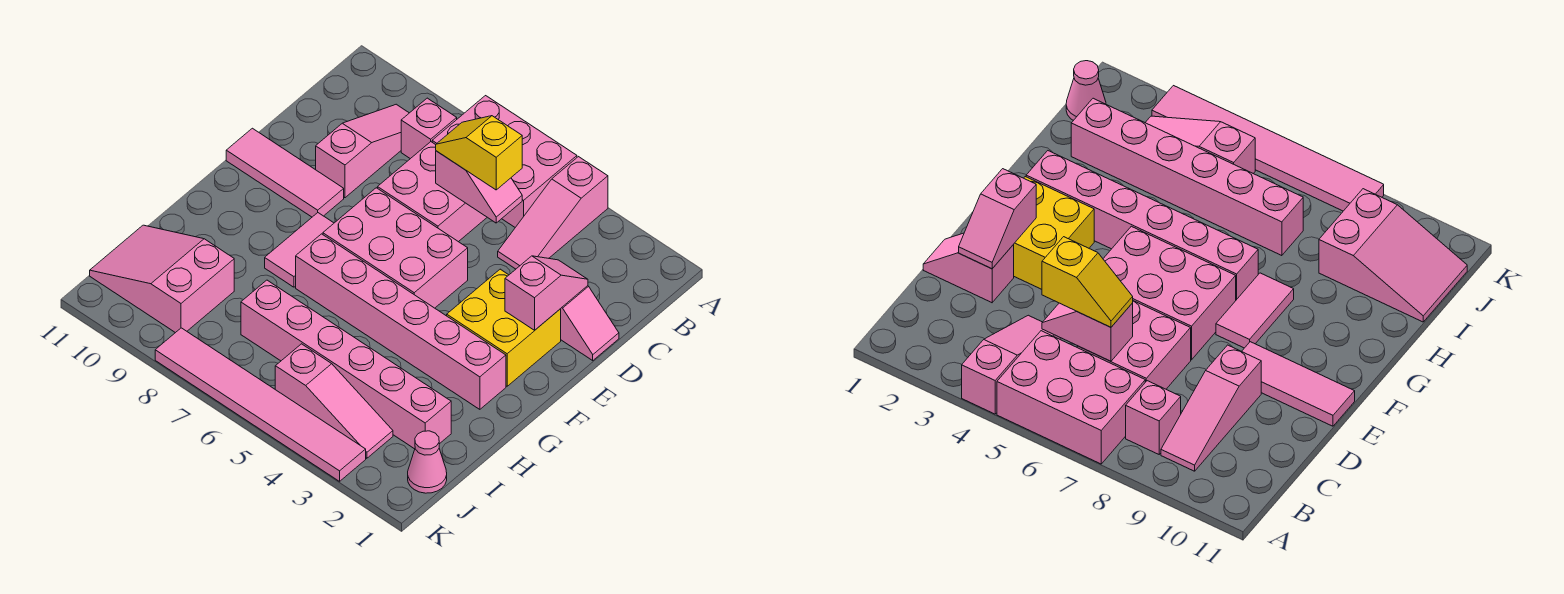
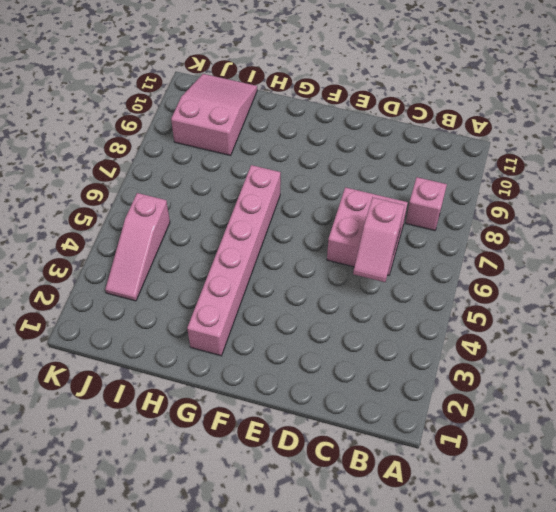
none -> pink slope A4:C4 level 1 top A
none -> pink brick A5:B7 level 1
none -> pink slope B9:D9 level 1 top D

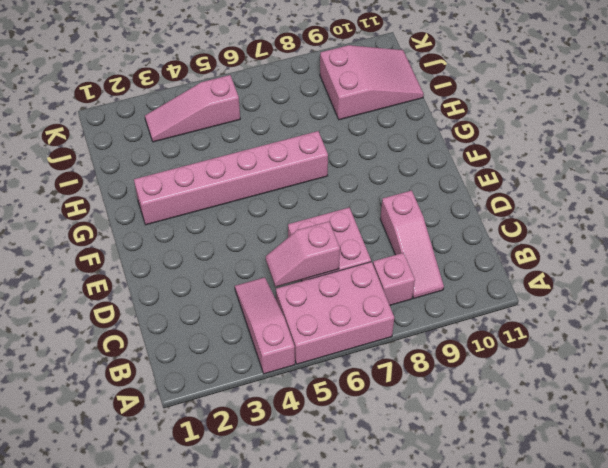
none -> pink slope D1:D2 level 1 top 2
none -> yellow brick E2:F3 level 1
none -> pink brick E5:F7 level 1

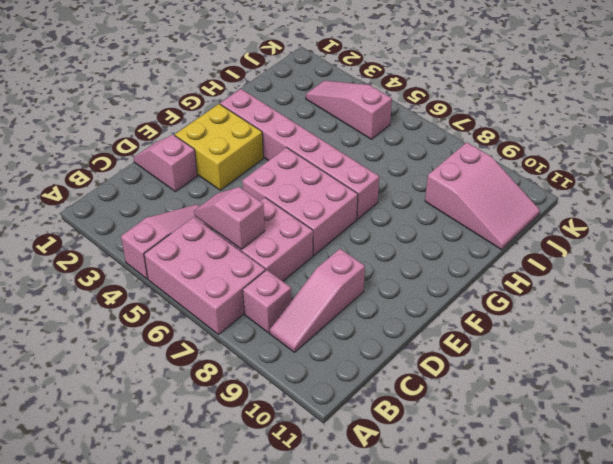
none -> pink tile E9:E11 level 1
none -> pink tile F8:G8 level 1
none -> pink brick I2:I7 level 1

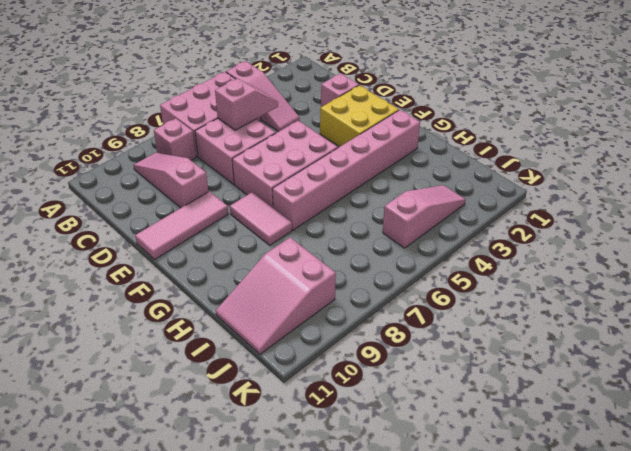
none -> pink brick I2:I7 level 1
none -> pink cone J1 level 1
none -> pink tile K3:K8 level 1

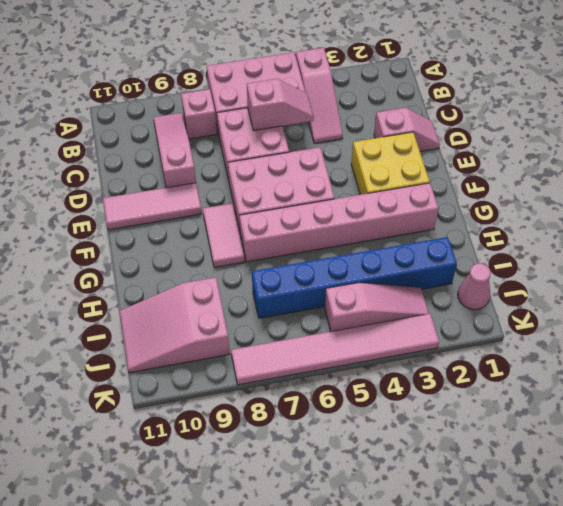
blue brick I2:I7 level 1 -> pink brick I2:I7 level 1
none -> pink slope D2:E2 level 2 top E
none -> yellow slope C5:C6 level 3 top 5

